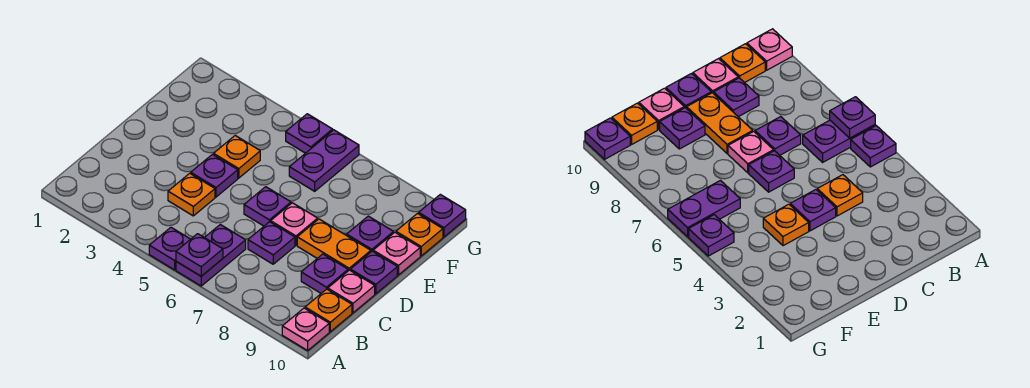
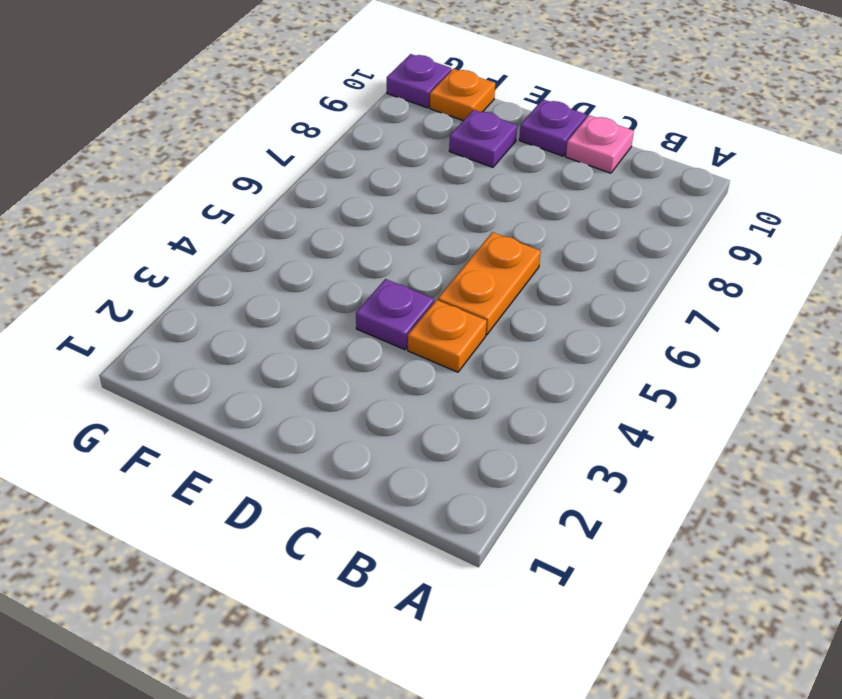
orange plate C5:C6 level 1 -> orange plate D8:D9 level 1
none -> purple plate A5 level 1
none -> purple plate A6:B6 level 1
none -> pink plate A10 level 1

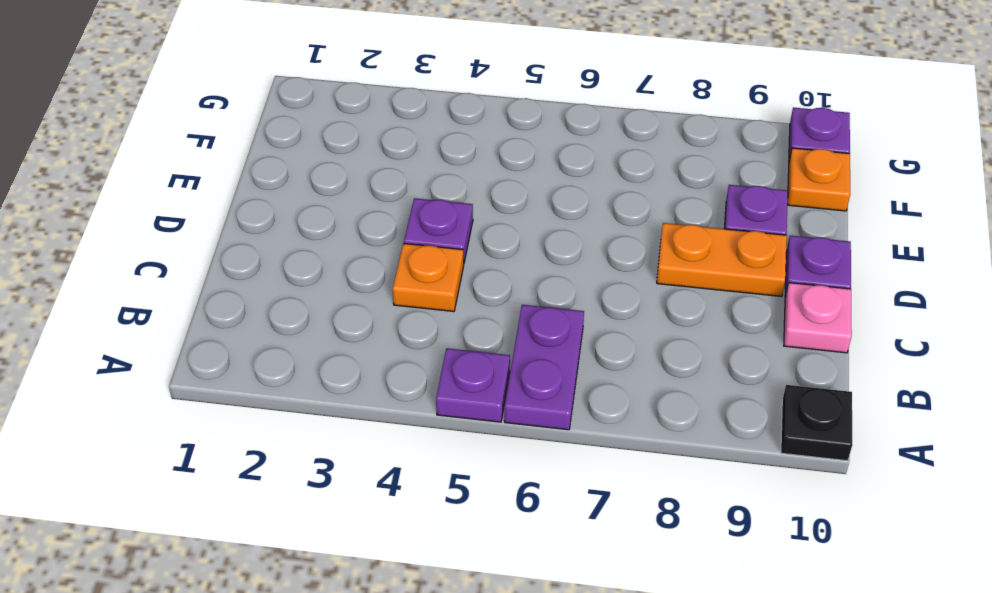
black plate A10 level 1 -> pink plate A10 level 1
none -> orange plate B10 level 1
none -> purple plate C7 level 1
none -> purple plate C9 level 1

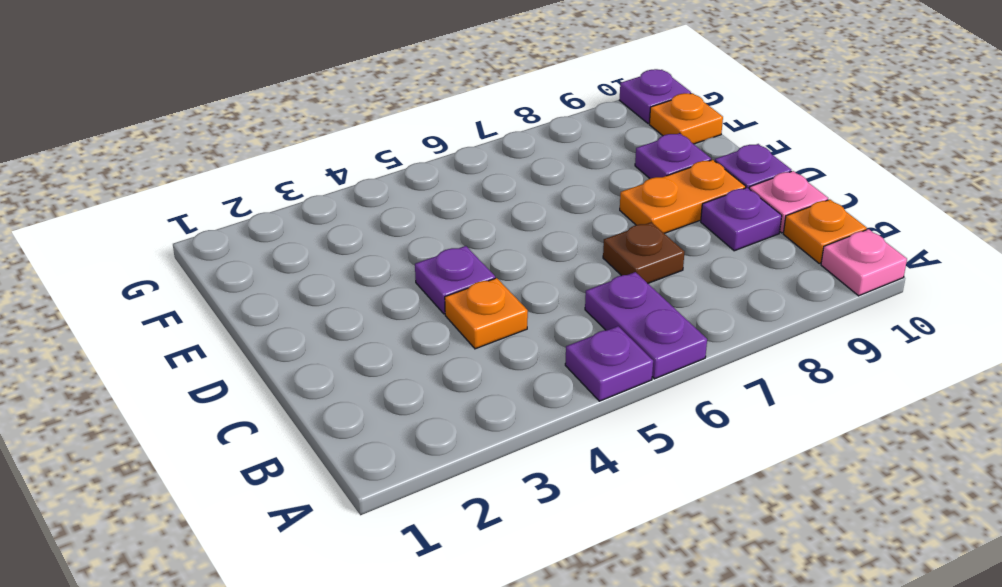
brown plate C7 level 1 -> purple plate C7 level 1
none -> purple plate D6 level 1
none -> pink plate D7 level 1
none -> orange plate E4 level 1

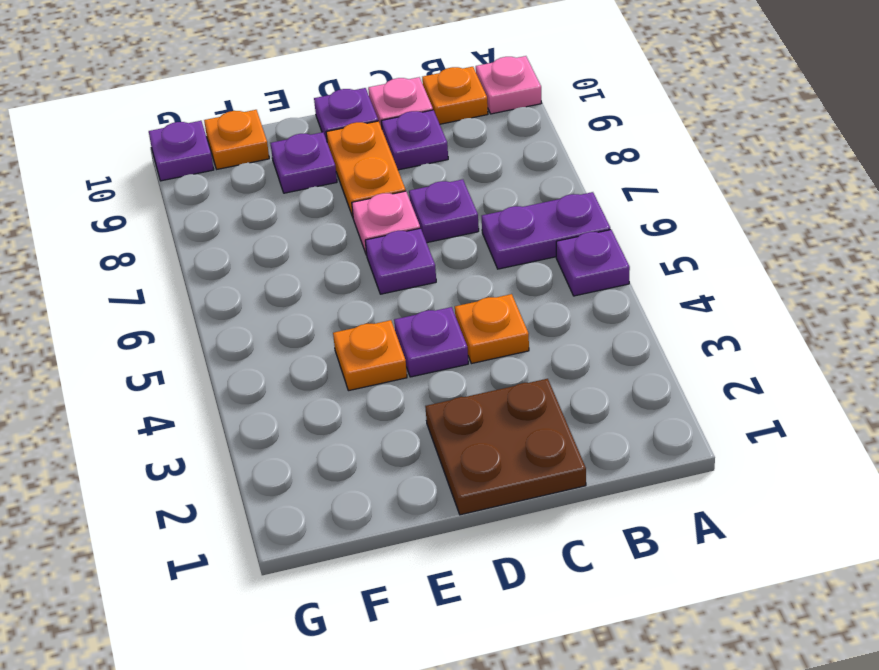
brown plate C1:D2 level 1 -> none
none -> pink plate E10 level 1
none -> purple plate F6:G6 level 1
none -> purple plate G5 level 1

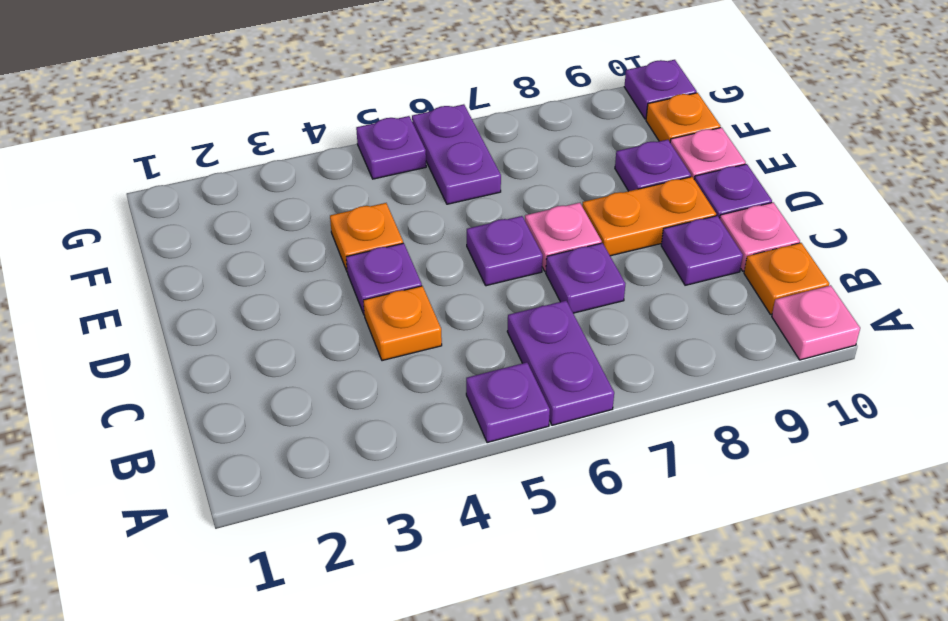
none -> purple plate A6 level 2

